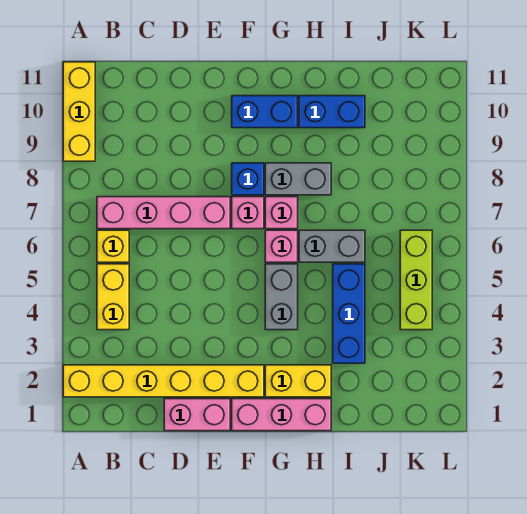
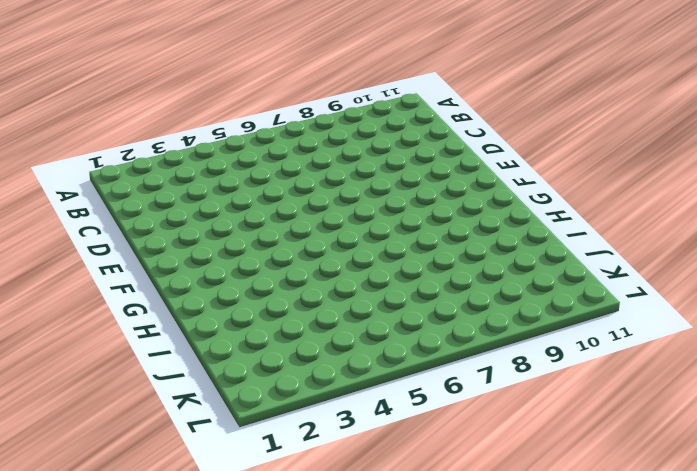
none -> yellow brick A2:F2 level 1
none -> yellow brick A9:A11 level 1
none -> yellow brick B4:B5 level 1

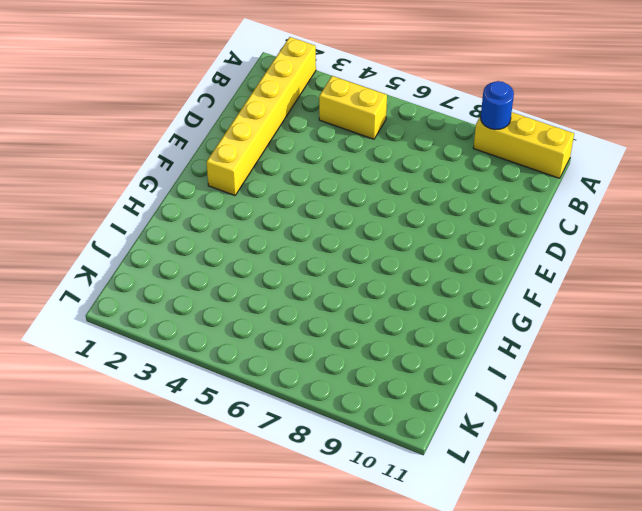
blue round brick A9 level 2 -> none
none -> yellow brick B6 level 1
none -> pink brick B7:E7 level 1
none -> pink brick D1:E1 level 1

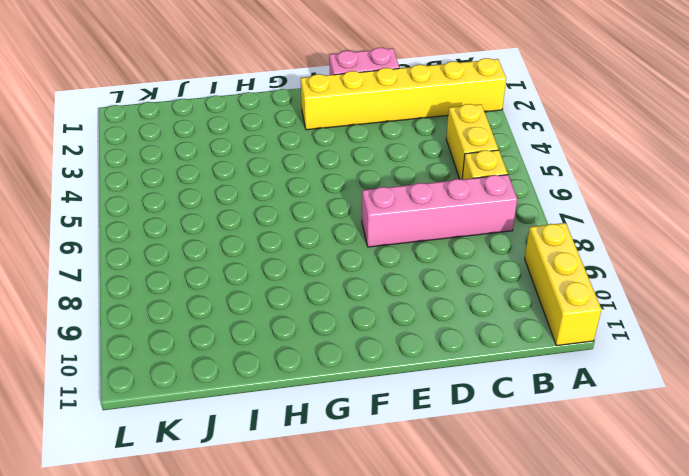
none -> pink brick F1:H1 level 1
none -> pink brick F7 level 1
none -> blue brick F8 level 1

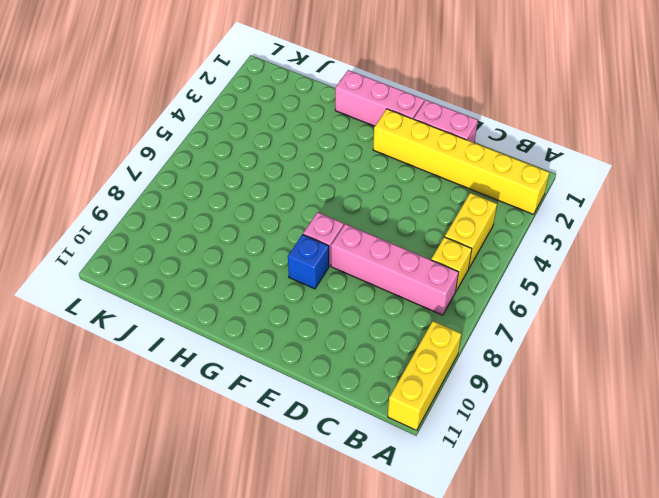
none -> blue brick F10:G10 level 1
none -> yellow brick G2:H2 level 1
none -> grey brick G4:G5 level 1

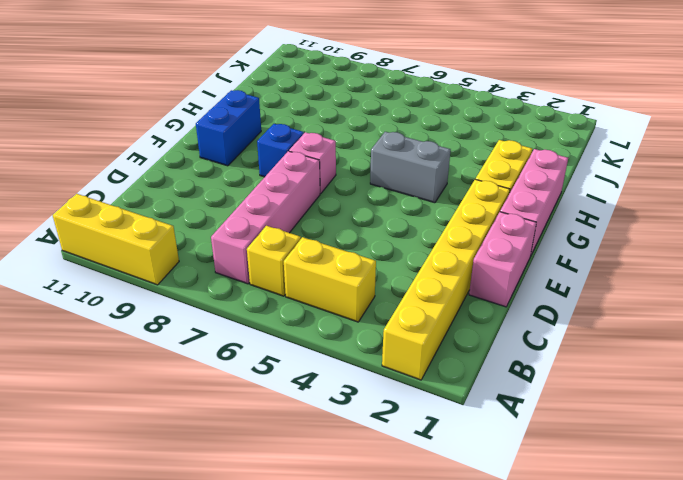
none -> pink brick G6 level 1
none -> pink brick G7 level 1
none -> grey brick G8:H8 level 1

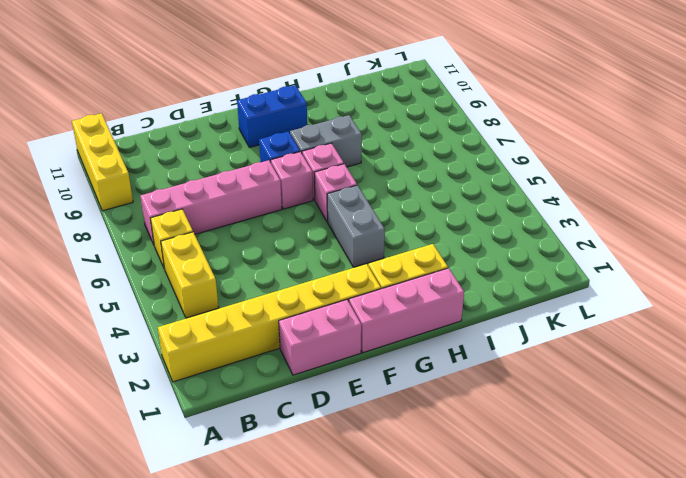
none -> grey brick H6:I6 level 1
none -> blue brick H10:I10 level 1
none -> blue brick I3:I5 level 1

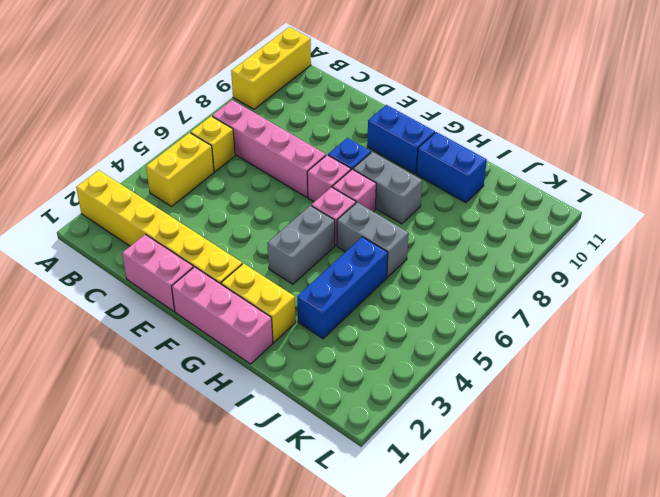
none -> lime brick K4:K6 level 1

